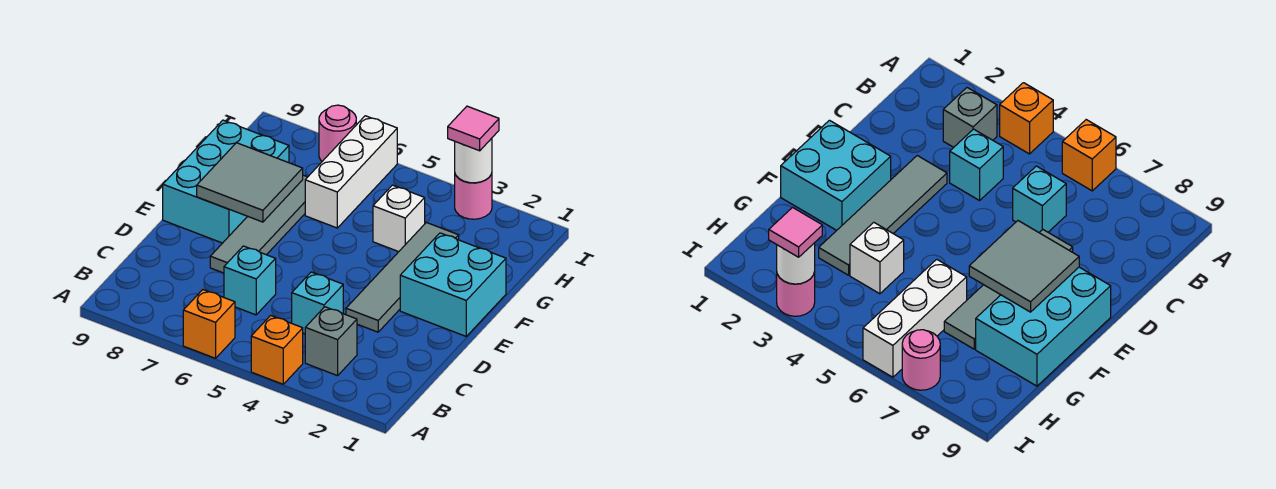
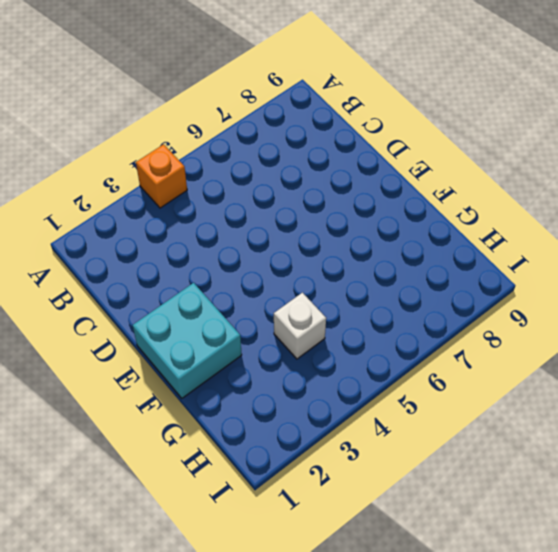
none -> orange brick A6 level 1
none -> grey brick B3 level 1
none -> cyan brick C4 level 1

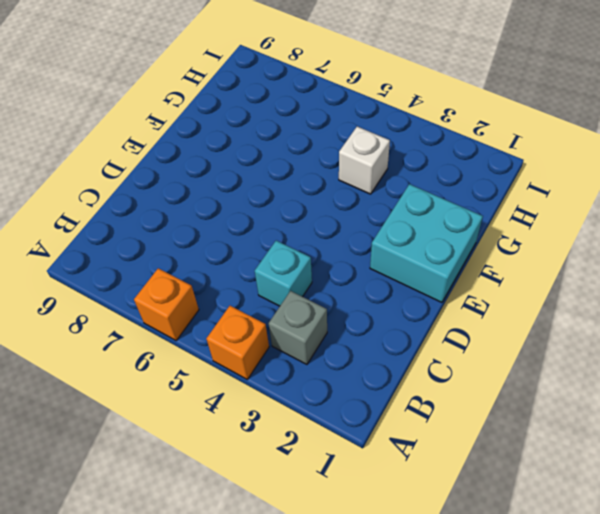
none -> cyan brick C6 level 1
none -> grey tile D3:G3 level 1
none -> grey tile D7:G7 level 1

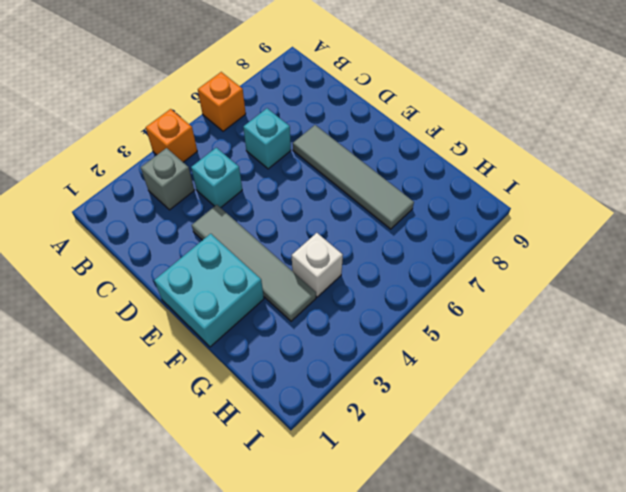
none -> cyan brick E8:G9 level 1
none -> white brick G6:I6 level 1
none -> pink round brick I3 level 1

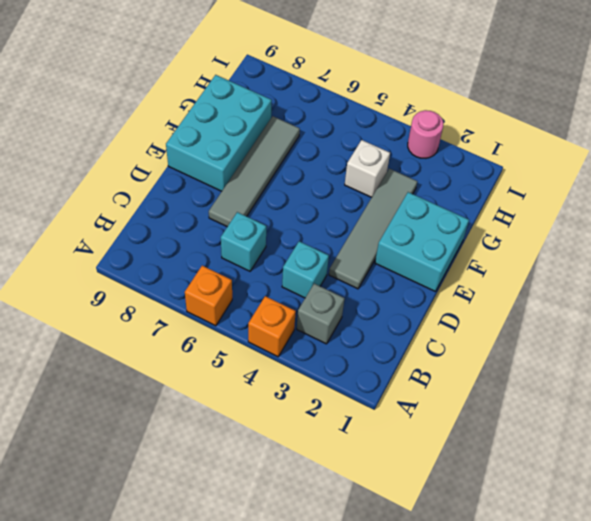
none -> white brick G6:I6 level 1
none -> pink round brick I7 level 1
none -> grey tile E7:F8 level 2

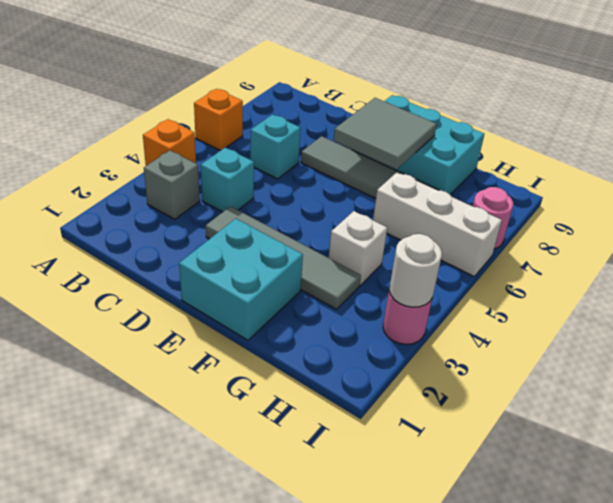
none -> pink tile I3 level 3

